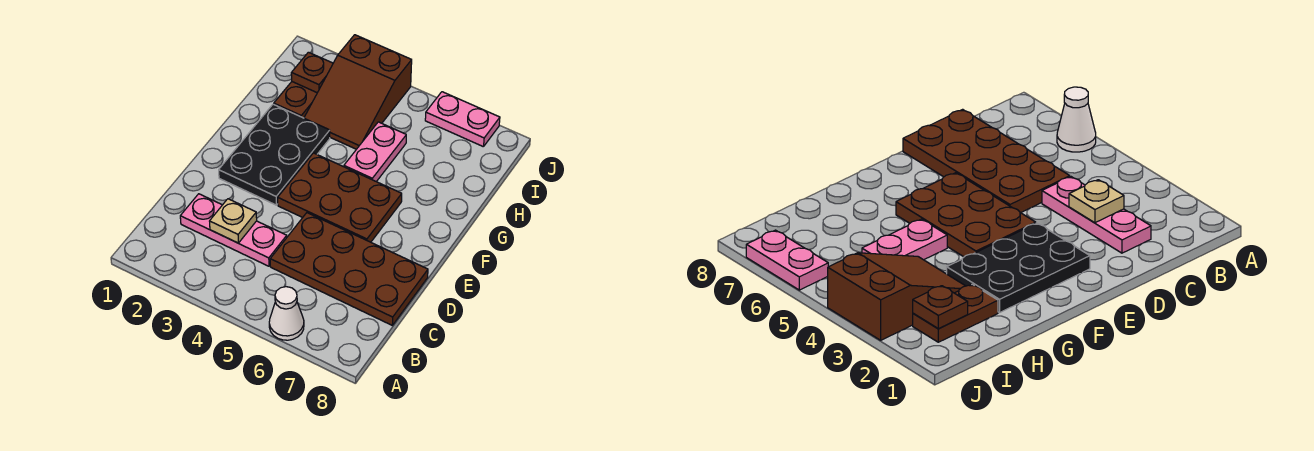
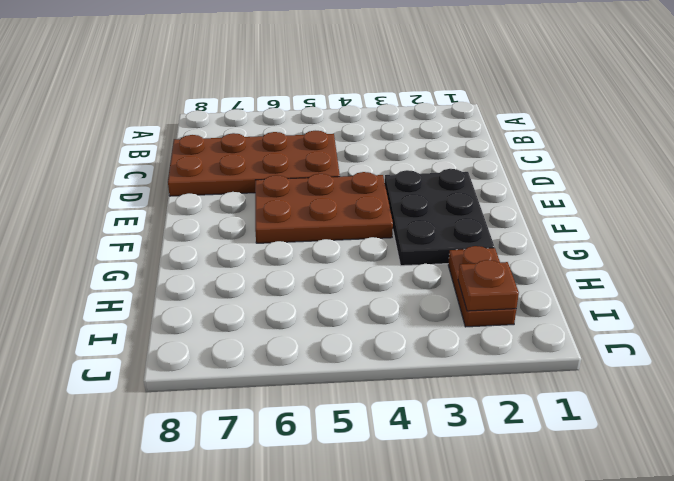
none -> white cone A6 level 1
none -> pink plate C2:C4 level 1

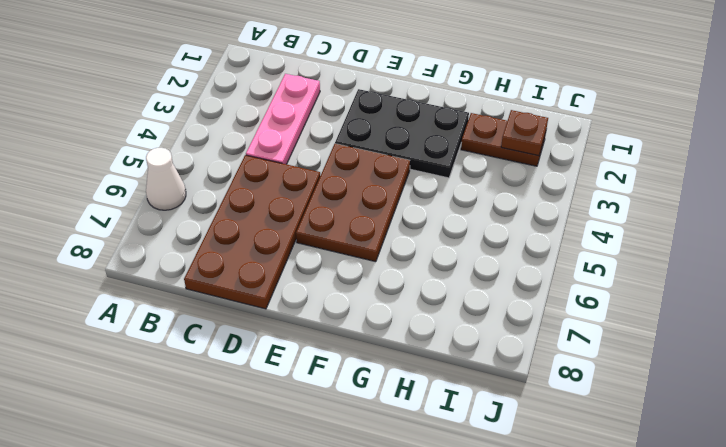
none -> pink plate G5:H5 level 1
none -> brown slope H3:J4 level 1 top J

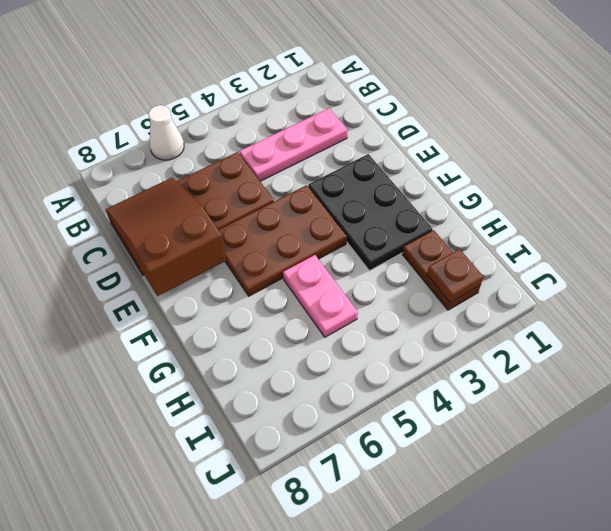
brown slope C7:E8 level 2 top E -> brown slope H3:J4 level 1 top J
none -> pink plate J6:J7 level 1
none -> tan plate C3 level 2

